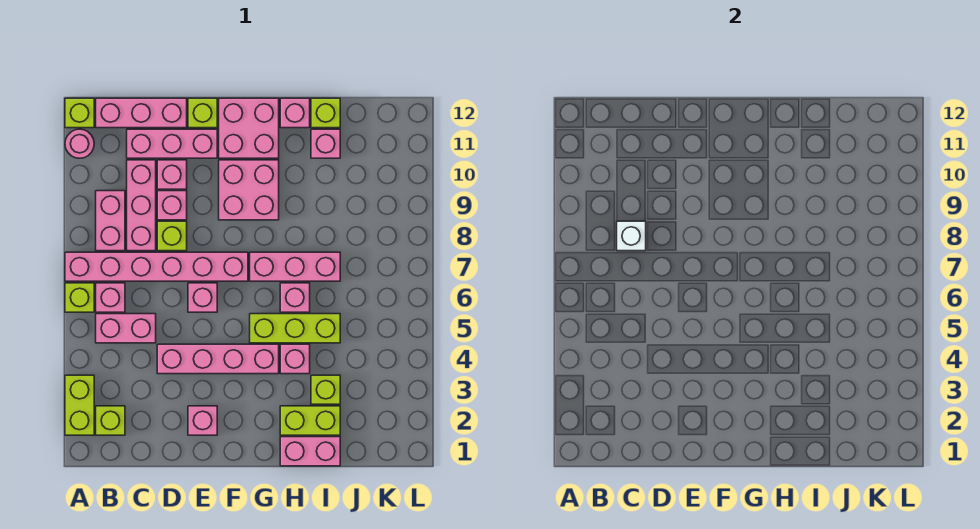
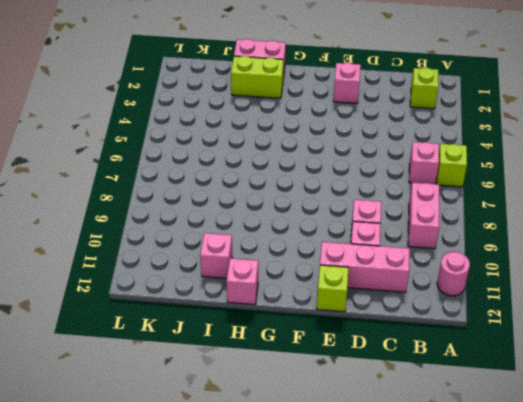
none -> lime brick A2:A3 level 1
none -> pink brick A7:F7 level 1
none -> lime brick A12 level 1
none -> pink brick B5:C5 level 1

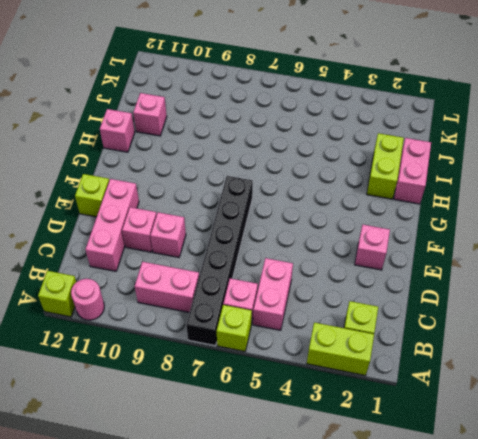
black brick A7:F7 level 1 -> pink brick A7:F7 level 1
none -> pink brick B12:D12 level 1
none -> pink brick C8:C10 level 1
none -> pink brick D4:G4 level 1
none -> lime brick D8 level 1

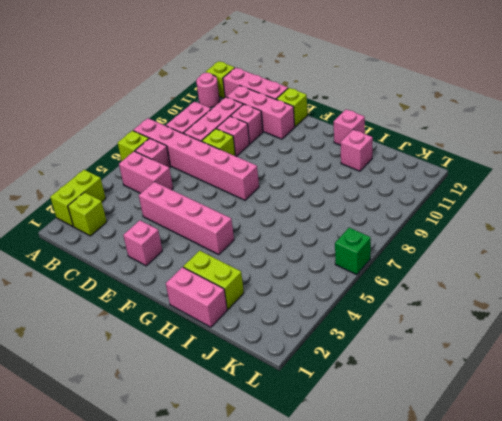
green brick L6 level 1 -> none
none -> pink brick E6 level 1
none -> pink brick F9:G10 level 1
none -> pink brick F11:G12 level 1
none -> lime brick G5:I5 level 1

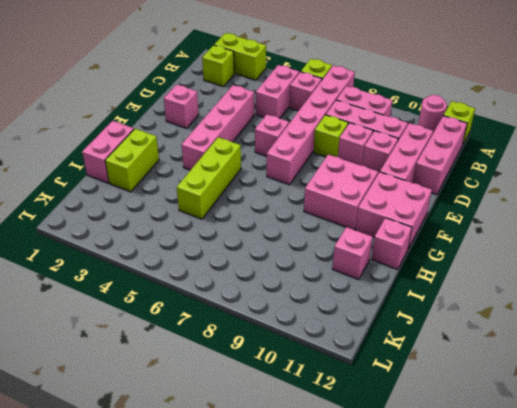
none -> lime brick E12 level 1
none -> pink brick G7:I7 level 1
none -> pink brick H4 level 1
none -> pink brick H6 level 1

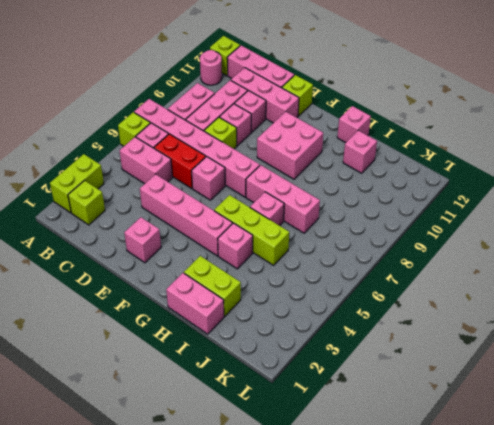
red brick C6:D6 level 1 -> none
none -> pink brick F11:G12 level 1
none -> lime brick I3 level 1
none -> lime brick I12 level 1
none -> white brick C8 level 2

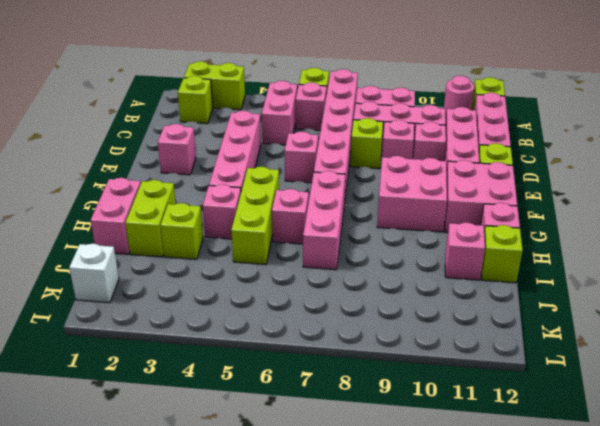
white brick K1 level 1 -> white brick C8 level 2

